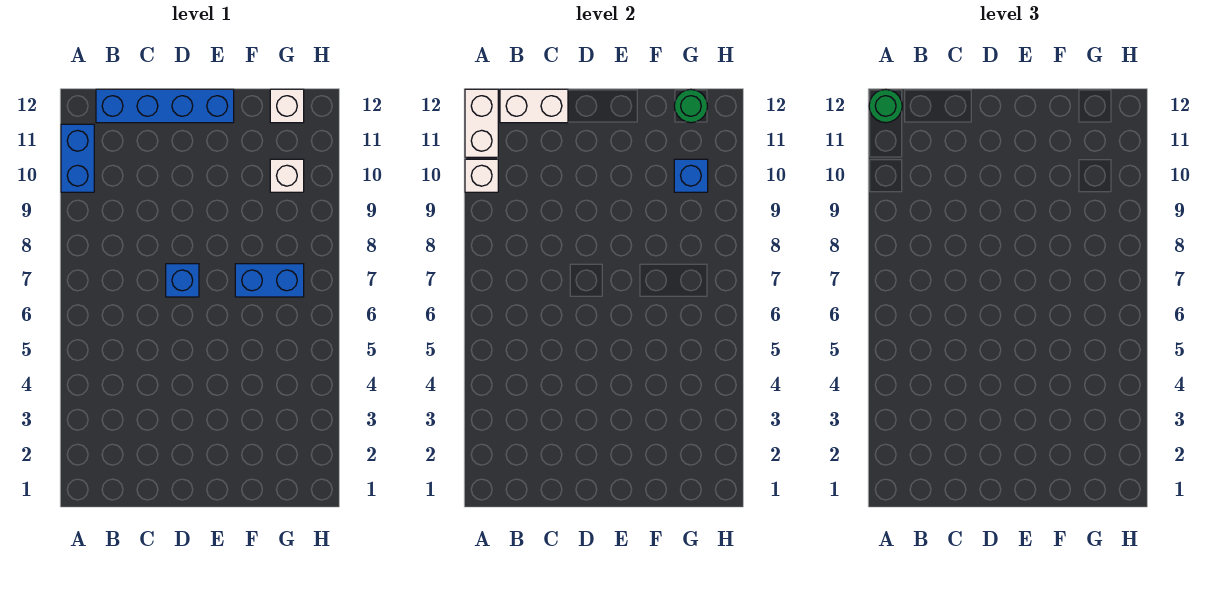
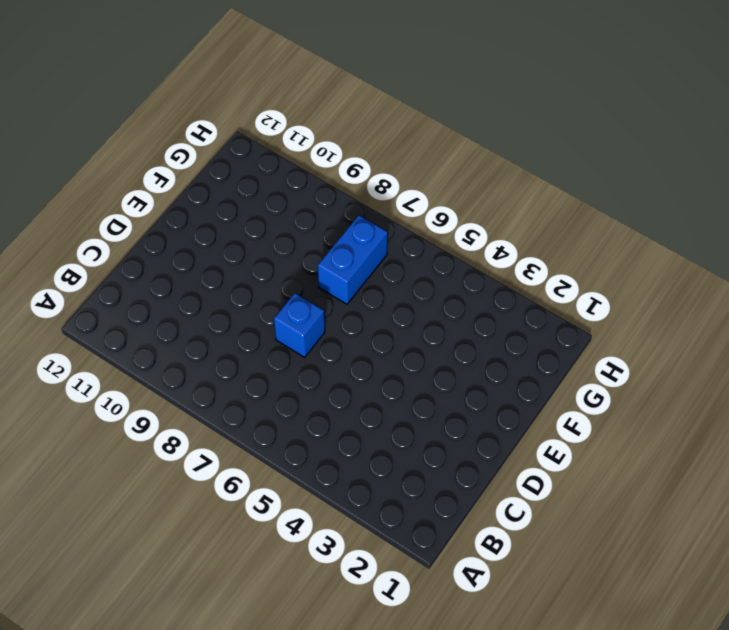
none -> blue brick A10:A11 level 1
none -> blue brick B12:E12 level 1
none -> white brick G10 level 1

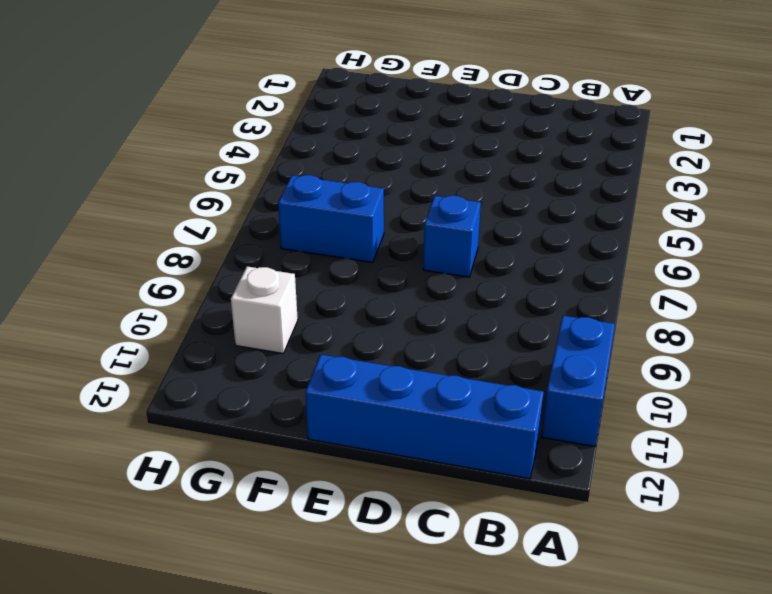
none -> white brick G12 level 1
none -> white brick A10 level 2
none -> white brick A11:A12 level 2

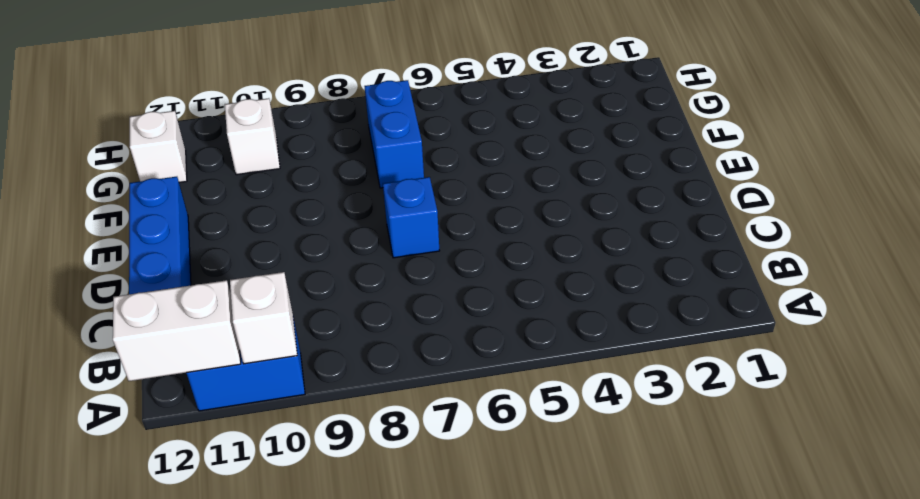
none -> white brick B12:C12 level 2
none -> blue brick G10 level 2
none -> green round brick G12 level 2

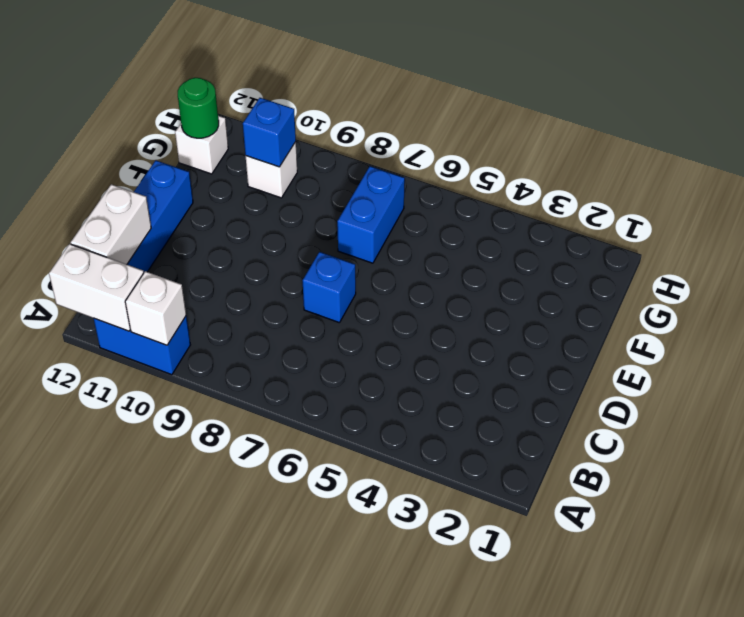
none -> green round brick A12 level 3

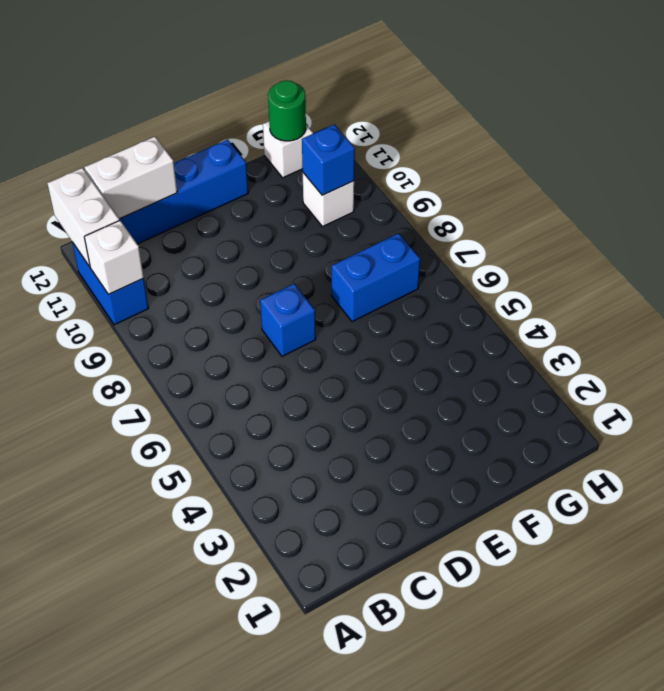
none -> green round brick A12 level 3

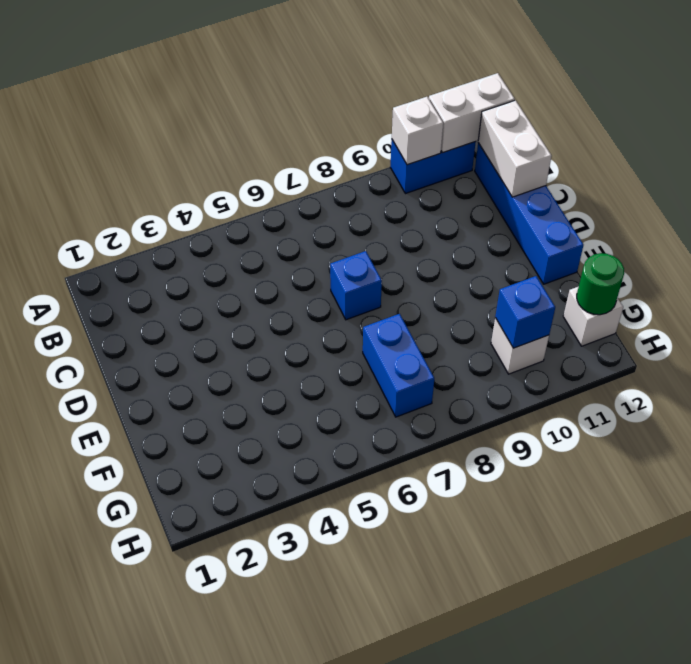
none -> green round brick A12 level 3

